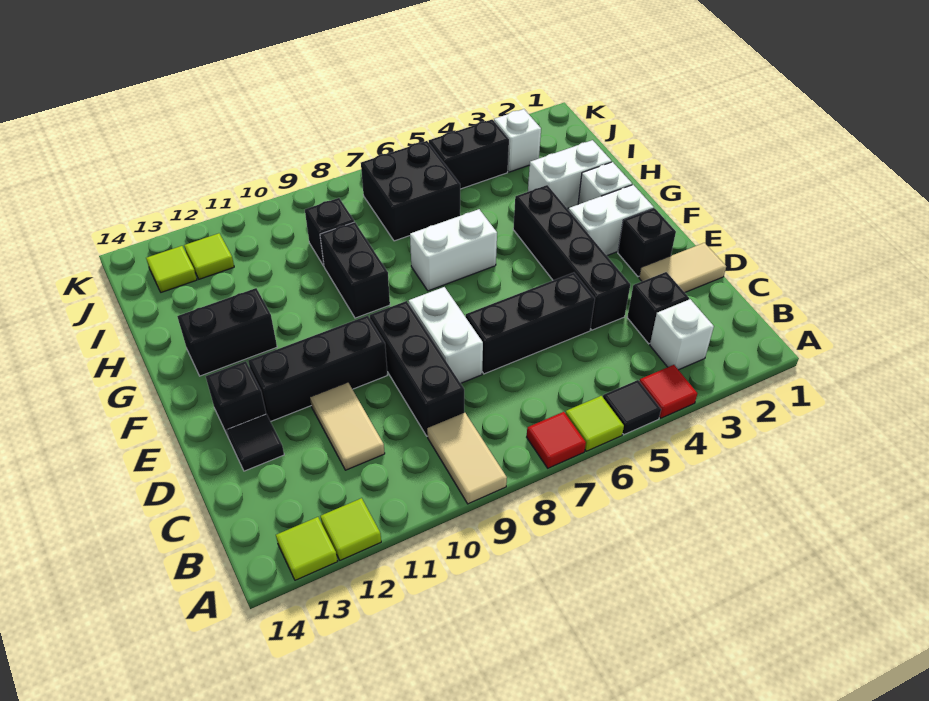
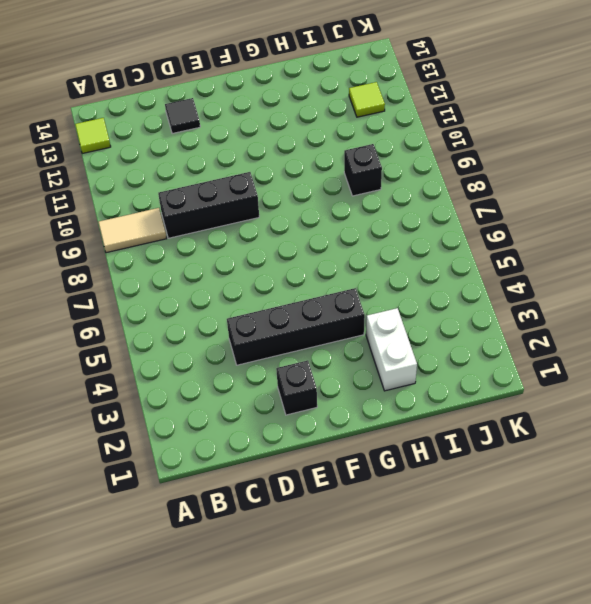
none -> red tile A4 level 1
none -> black tile A5 level 1
none -> lime tile A6 level 1
none -> red tile A7 level 1

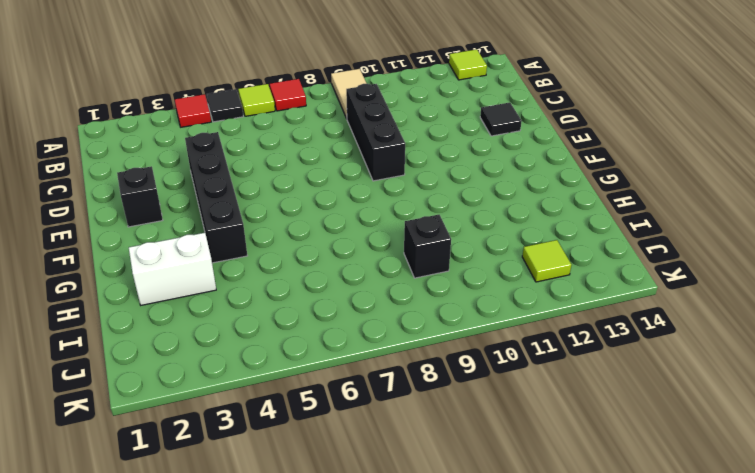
none -> lime tile A12 level 1
none -> white brick B3 level 1
none -> black brick C3 level 1
none -> tan tile C11:D11 level 1

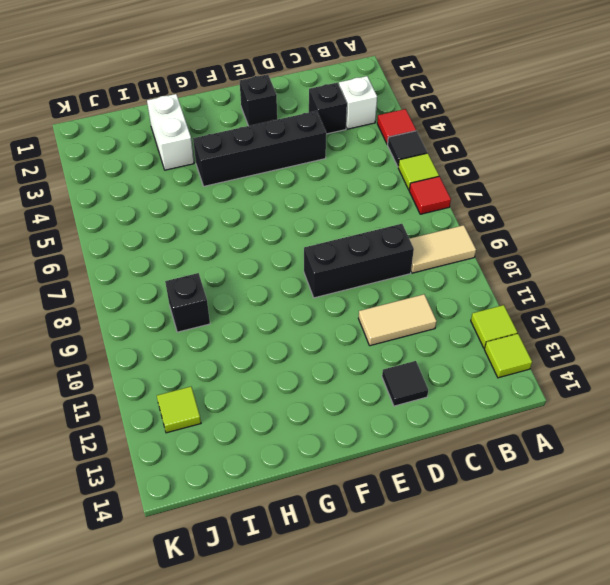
none -> tan tile D1:D2 level 1
none -> black brick D5:D7 level 1
none -> white brick D8:E8 level 1
none -> black brick E10:E12 level 1

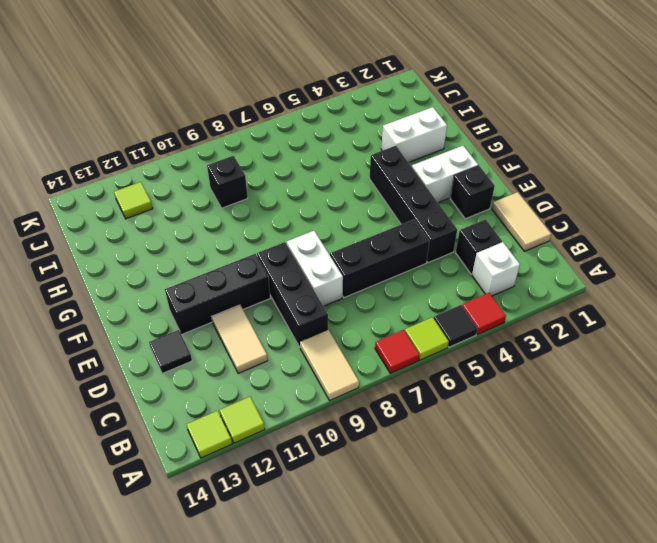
tan tile C1:D1 level 1 -> tan tile D1:D2 level 1
none -> black brick E13 level 1
none -> white brick G2 level 1
none -> white brick G6:G7 level 1
none -> black brick G9:H9 level 1

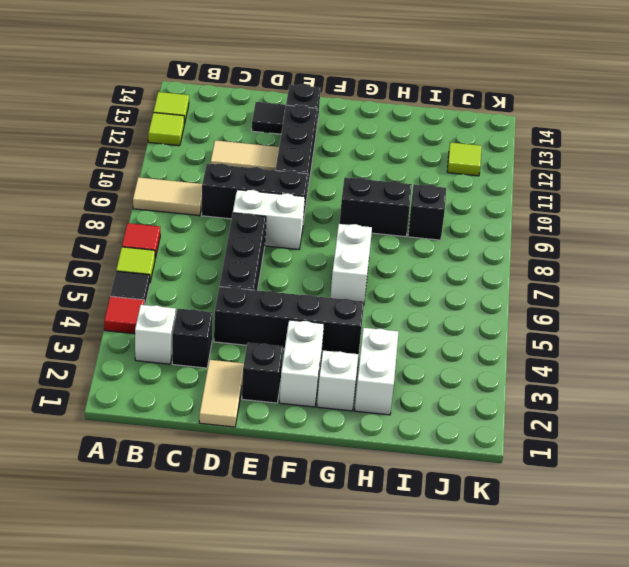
none -> black brick G12:G13 level 1
none -> black brick I6:J7 level 1
none -> white brick J3 level 1
none -> black brick J4:J5 level 1

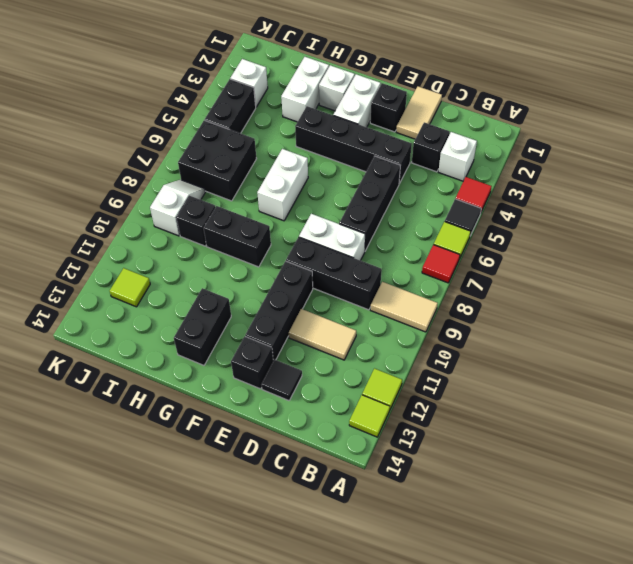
white slope J8:J9 level 1 top 9 -> none
none -> lime tile J13 level 1

